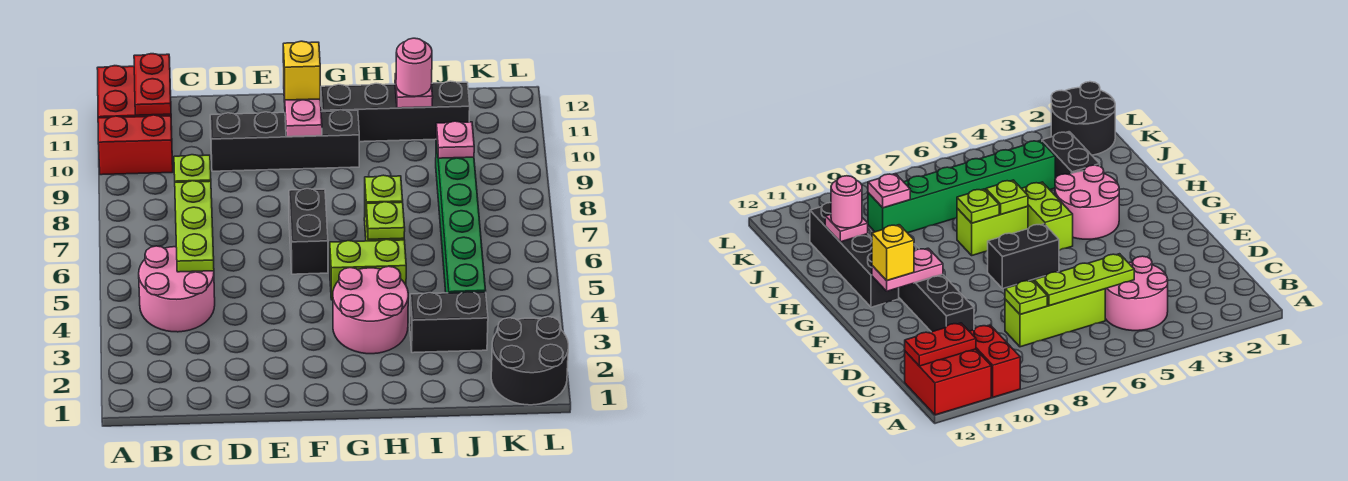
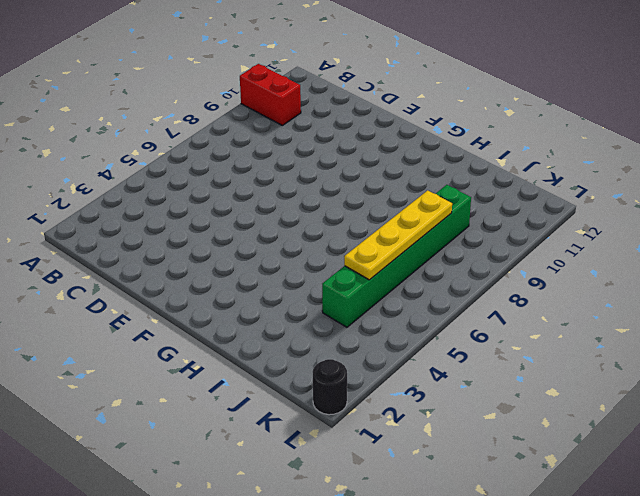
yellow plate J5:J8 level 2 -> none
black round brick L1 level 1 -> black round brick K1:L2 level 1
none -> red brick A11:B12 level 1
none -> pink round brick B4:C5 level 1
none -> lime brick C6:C8 level 1

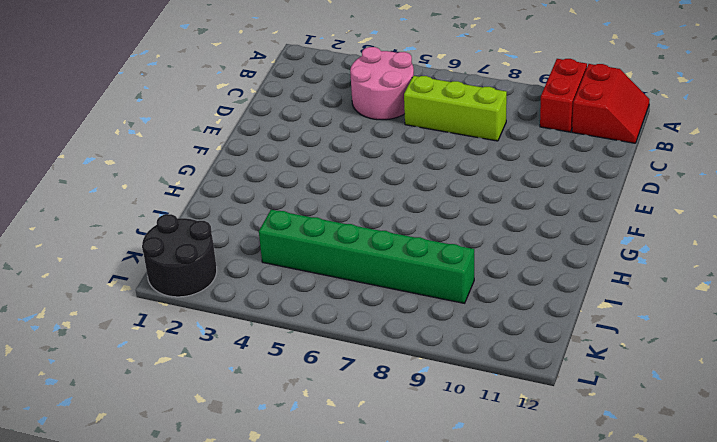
red slope A11:B12 level 1 top 11 -> red brick A11:B12 level 1
none -> black brick D10:G10 level 1
none -> black brick F6:F7 level 1
none -> pink round brick G3:H4 level 1

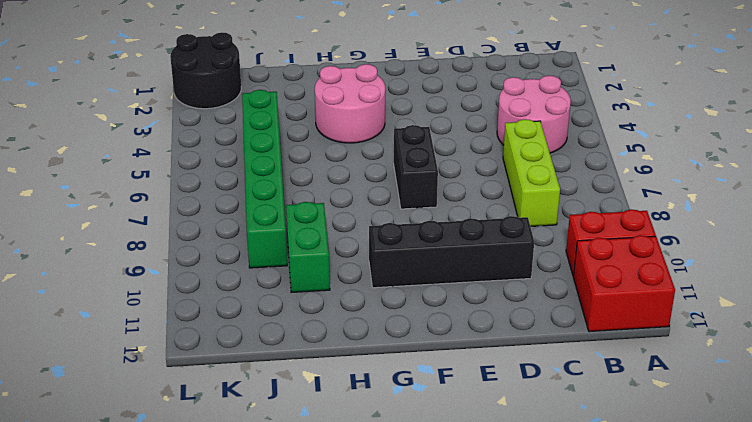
green brick I9:I10 level 1 -> none
none -> lime brick G5:H5 level 1
none -> black brick G11:J11 level 1
none -> lime brick H6:H7 level 1

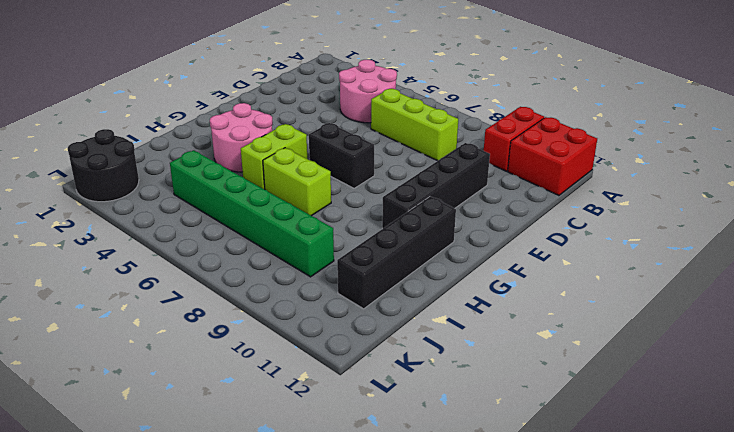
none -> black brick I3:J3 level 1
none -> red plate B11:B12 level 2
none -> lime plate C5:C7 level 2

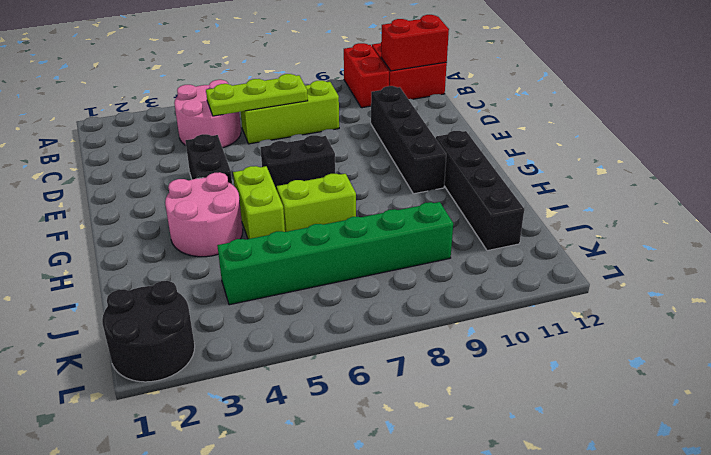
red brick B11:B12 level 2 -> red plate B11:B12 level 2
black brick E4:F4 level 1 -> black brick I3:J3 level 1
none -> lime plate C8 level 2
none -> pink plate F10:F11 level 2
none -> lime plate H6 level 2

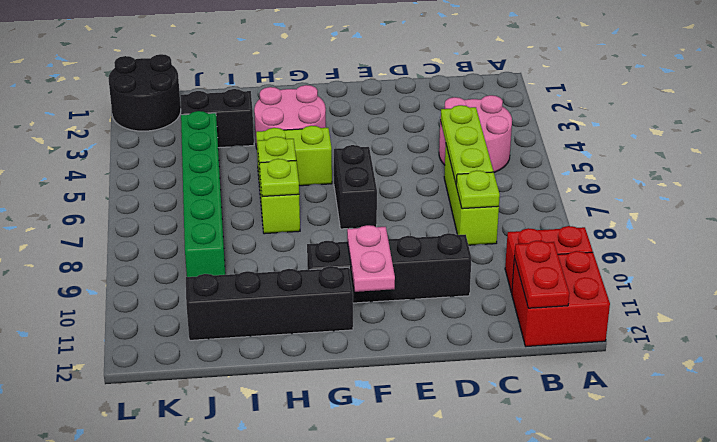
none -> pink plate I11 level 2
none -> pink plate J9 level 2
none -> yellow brick F11 level 3

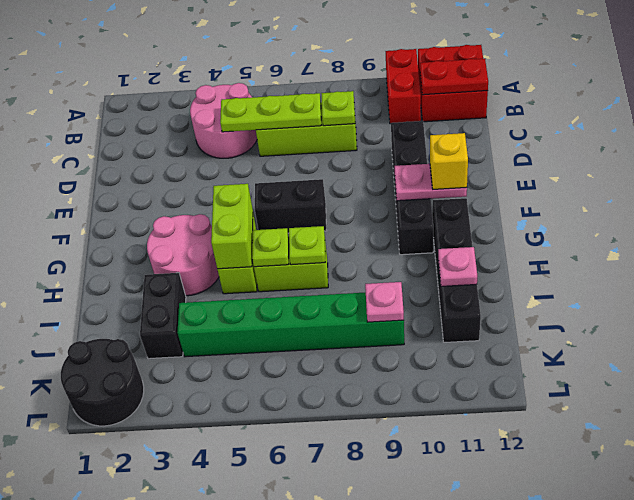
lime brick G5:H5 level 2 -> none
none -> pink round brick I11 level 3

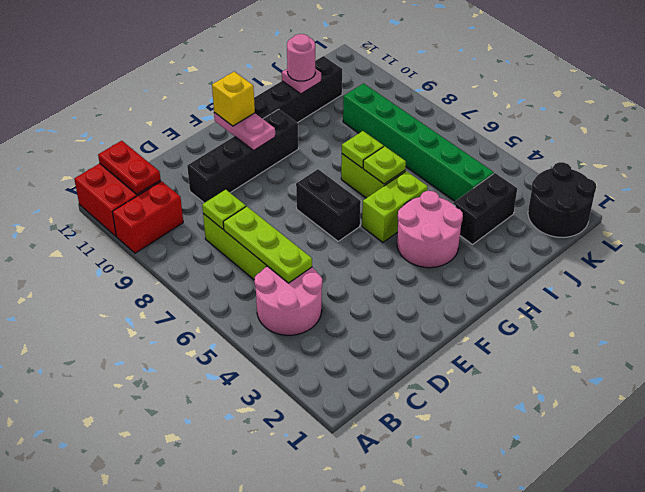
none -> pink plate J9 level 2

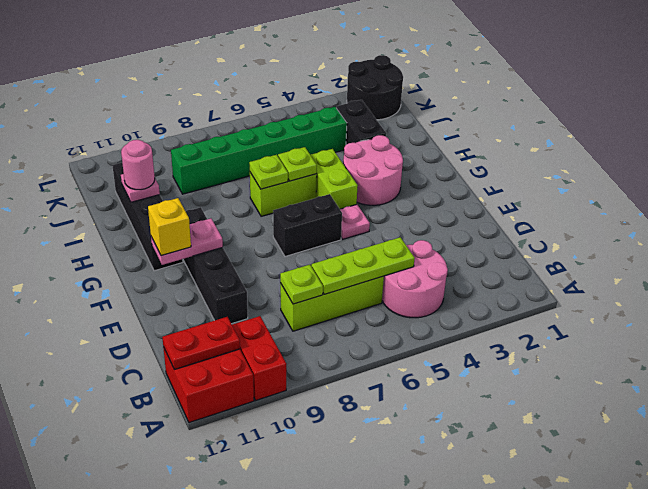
pink plate F5 level 1 -> pink plate J9 level 2

